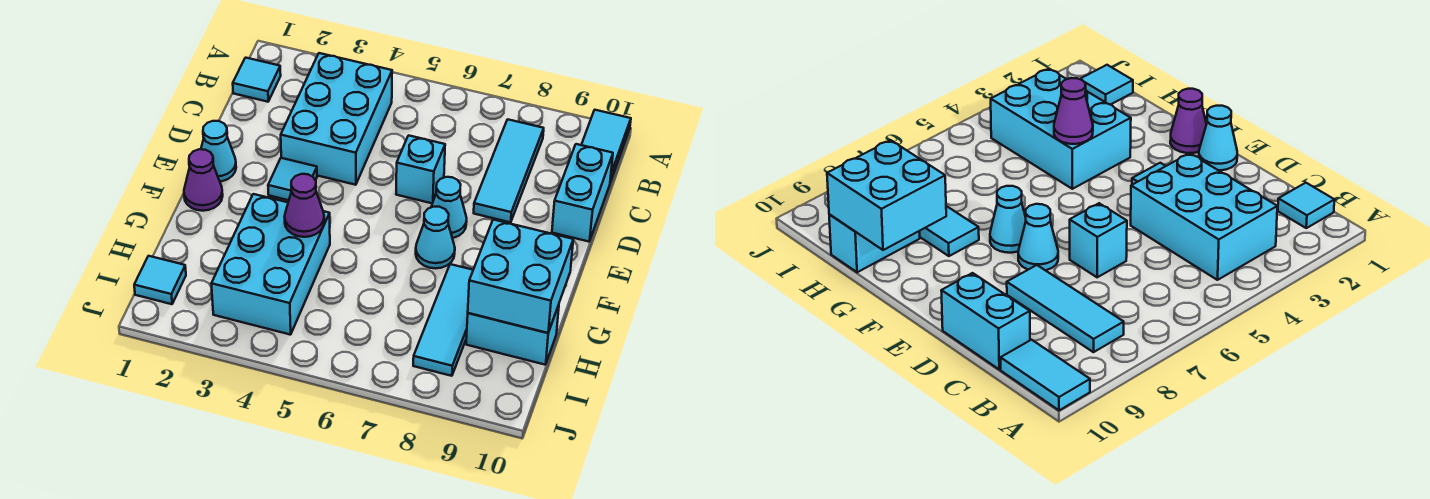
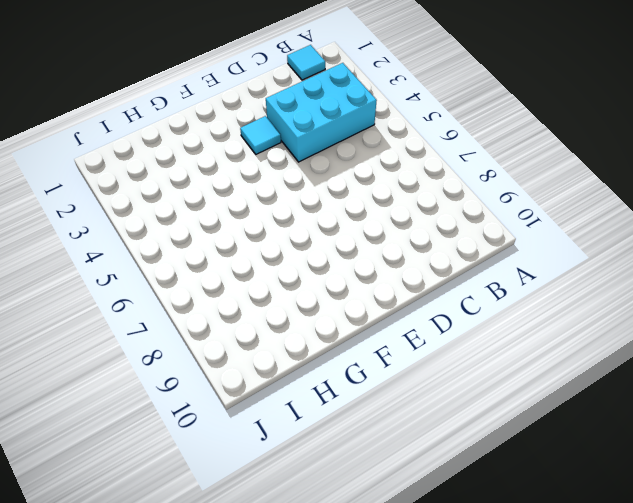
none -> cyan tile A10:B10 level 1
none -> cyan tile B8:D8 level 1
none -> cyan brick C10:D10 level 1

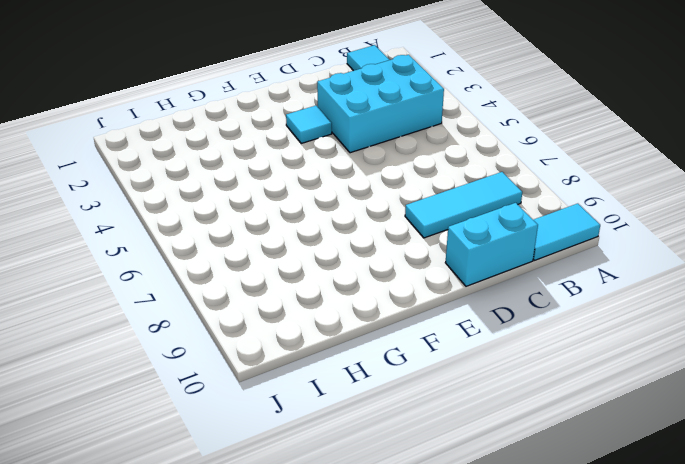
none -> cyan brick D6 level 1
none -> cyan cone E1 level 1
none -> cyan cone E7 level 1

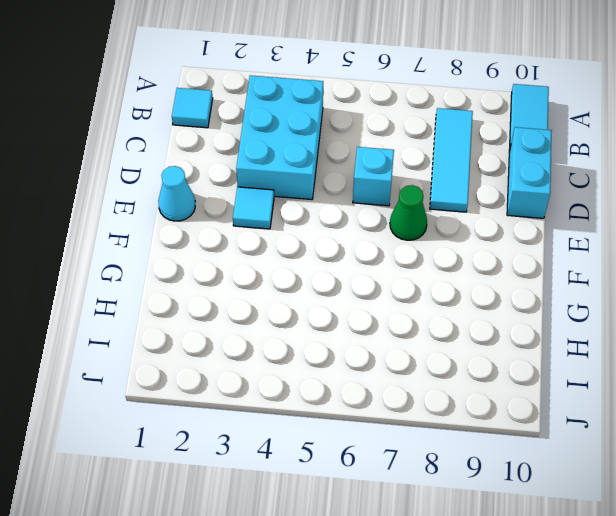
green cone E7 level 1 -> cyan cone E7 level 1
none -> purple cone F1 level 1
none -> cyan cone F7 level 1
none -> cyan brick G3:I4 level 1

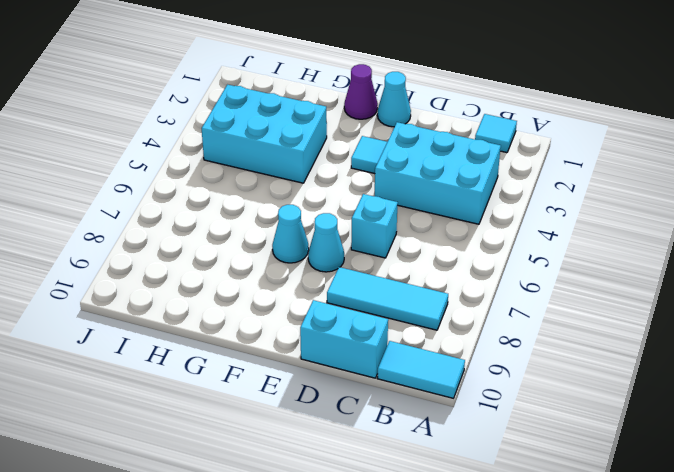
none -> cyan tile G8:I8 level 1
none -> cyan brick H9:H10 level 1
none -> cyan tile I1 level 1

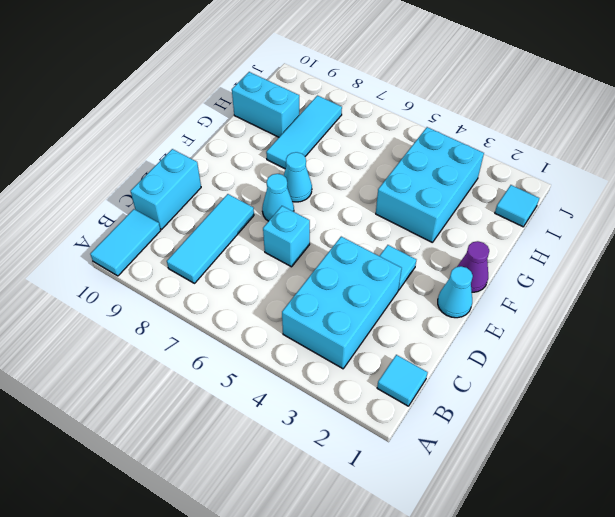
none -> purple cone G4 level 2
none -> cyan brick G9:H10 level 2

